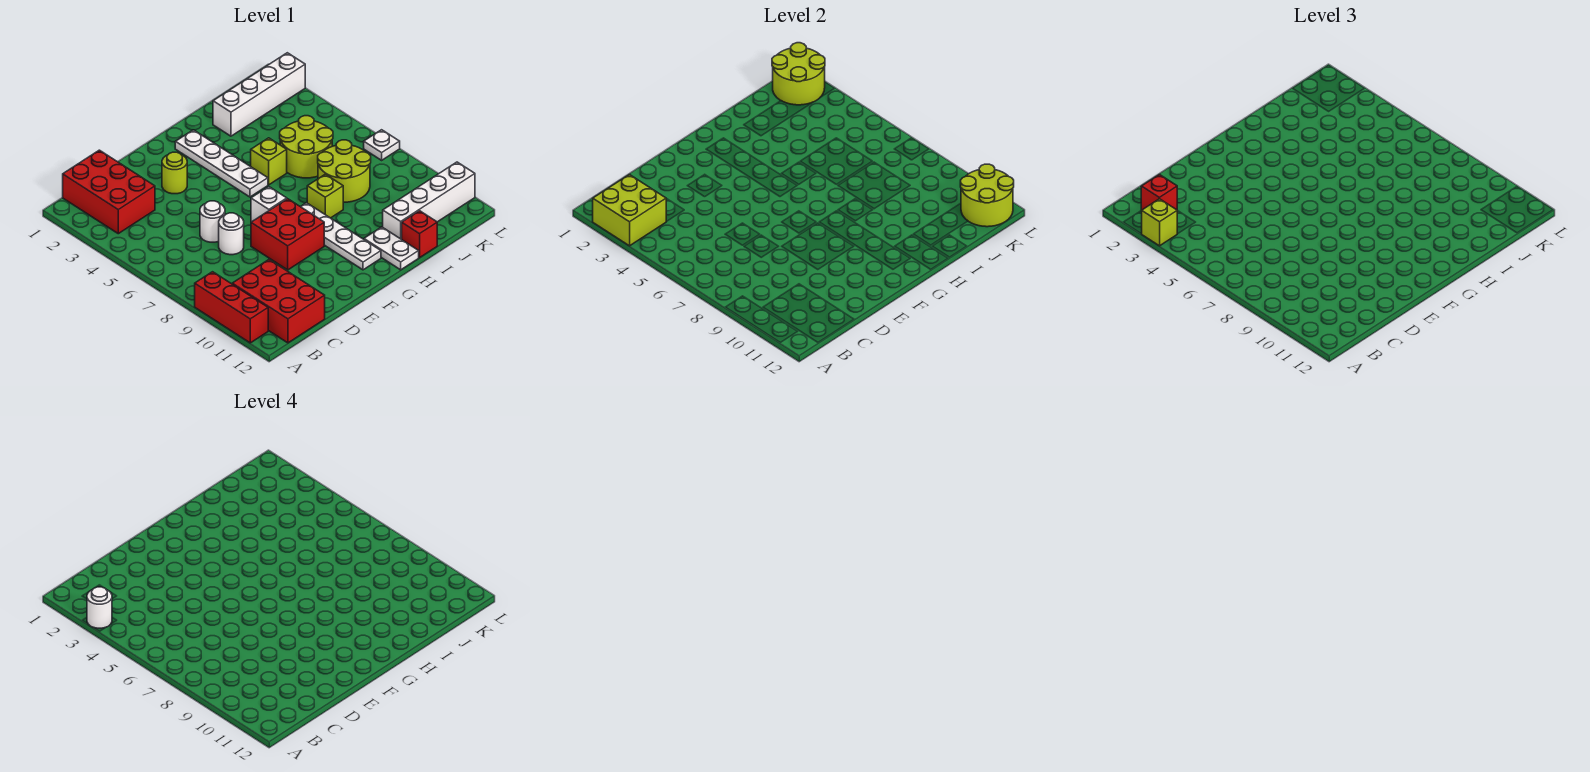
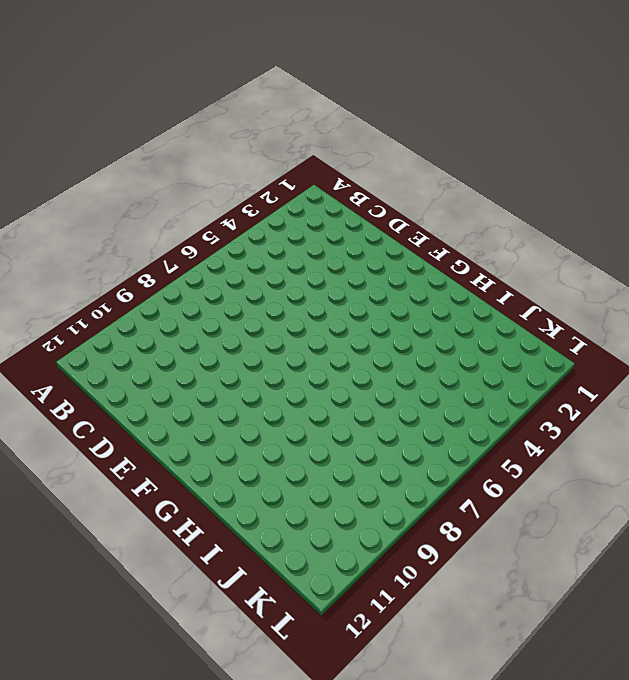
none -> red brick A9:A11 level 1
none -> red brick B1:C3 level 1
none -> red brick B10:C12 level 1

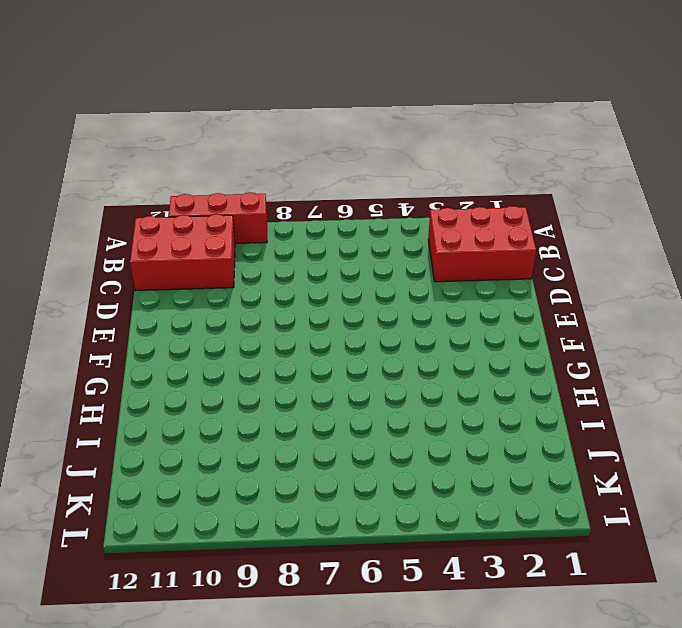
none -> white round brick D6 level 1
none -> white round brick D7 level 1
none -> lime round brick E3 level 1

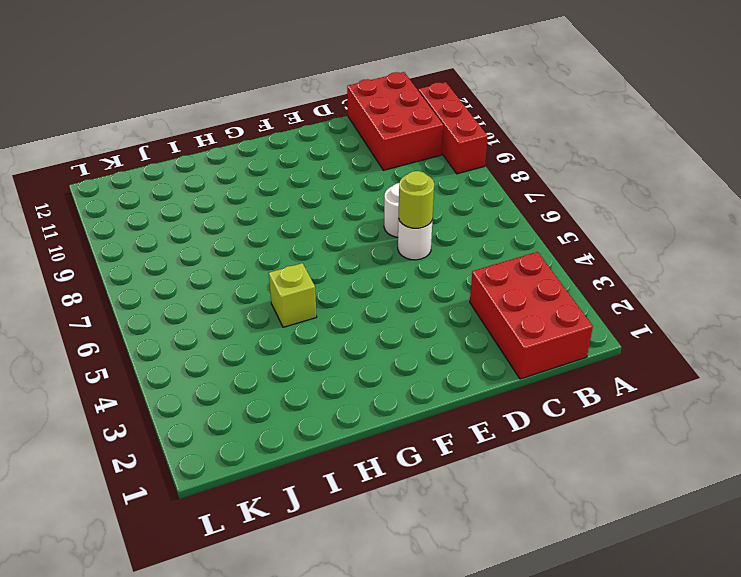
lime round brick D6 level 2 -> lime round brick E3 level 1
none -> red brick E8:F9 level 1
none -> white brick F7 level 1
none -> white plate G2:G5 level 1

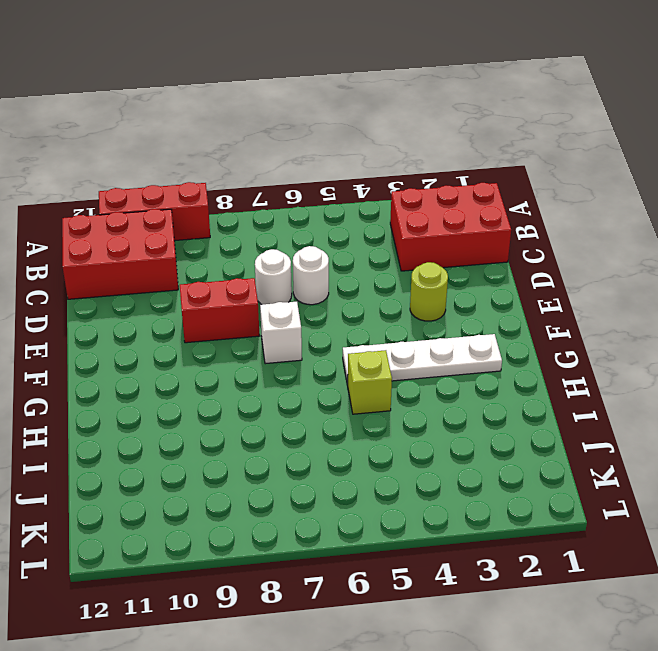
red brick E8:E9 level 1 -> red brick E8:F9 level 1
none -> white plate G8:G11 level 1
none -> lime brick H8 level 1
none -> white plate H11:H12 level 1

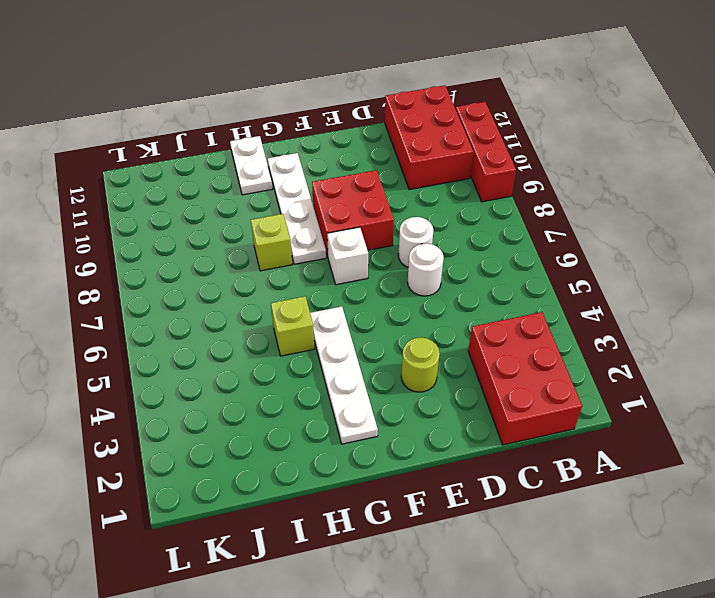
none -> white brick I2:L2 level 1
none -> lime round brick I5:J6 level 1
none -> lime round brick I7:J8 level 1

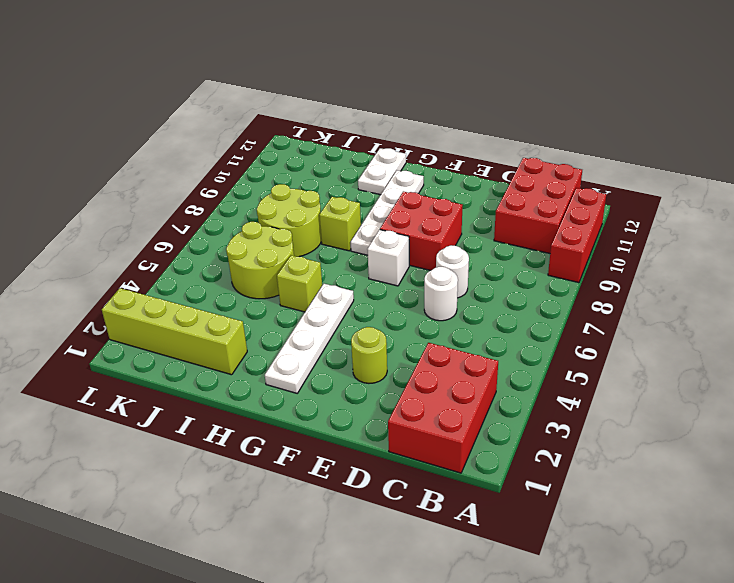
lime brick I2:L2 level 1 -> white brick I2:L2 level 1
none -> white brick I11:L11 level 1
none -> red brick I12 level 1
none -> white plate L7 level 1

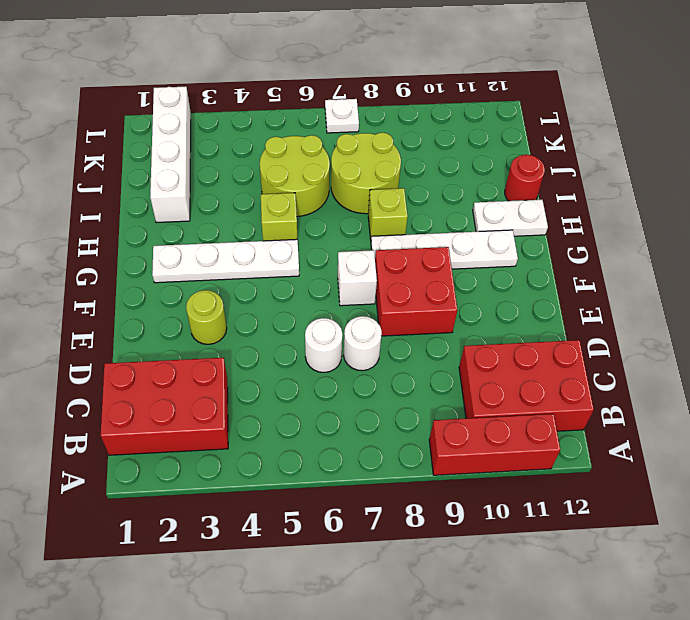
red round brick I12 level 1 -> red brick I12 level 1
none -> white brick I11:L11 level 1
none -> lime brick A2:B3 level 2
none -> lime round brick K1:L2 level 2

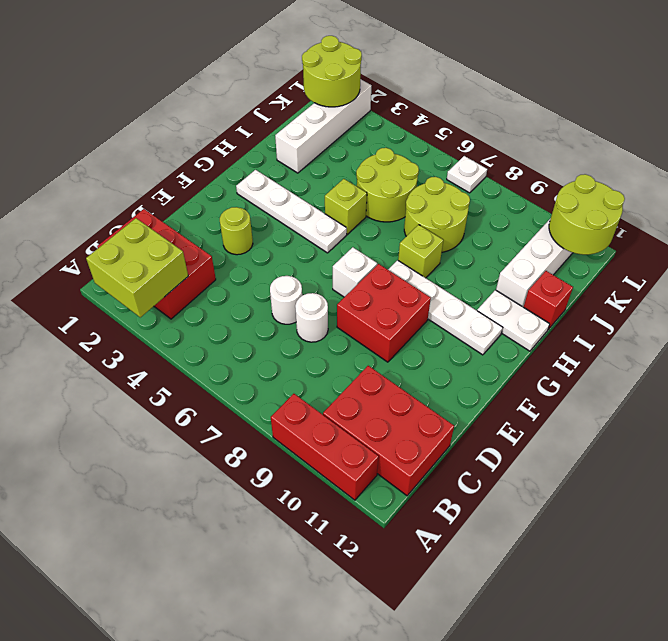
none -> lime brick A3 level 3
none -> red brick B2 level 3
none -> white round brick A3 level 4

